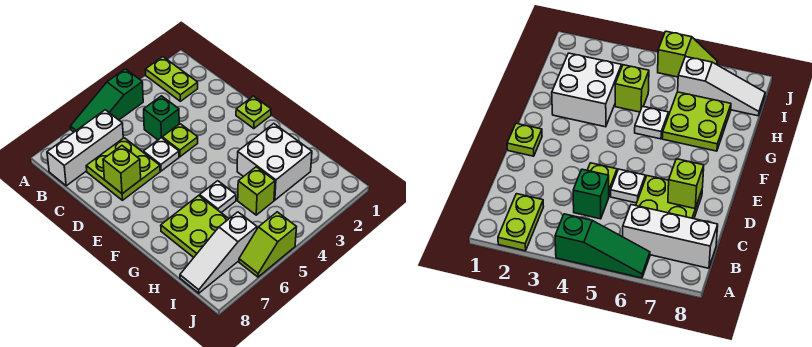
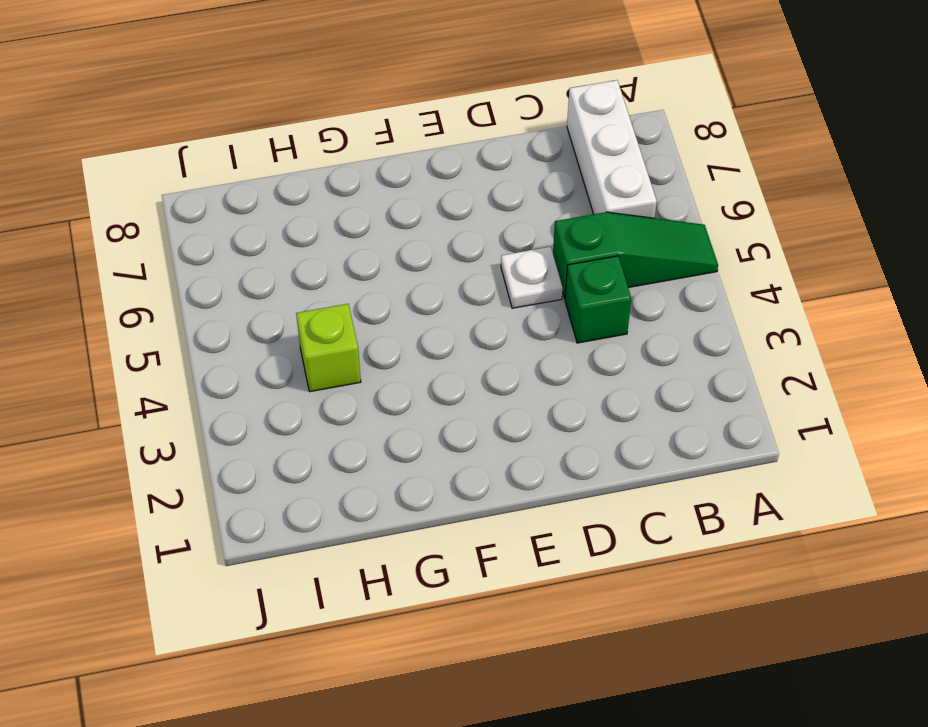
green slope A5:C5 level 1 top C -> green slope A4:A6 level 1 top 4
none -> lime plate A2:B2 level 1
none -> lime plate C6:D7 level 1
none -> lime plate D4 level 1

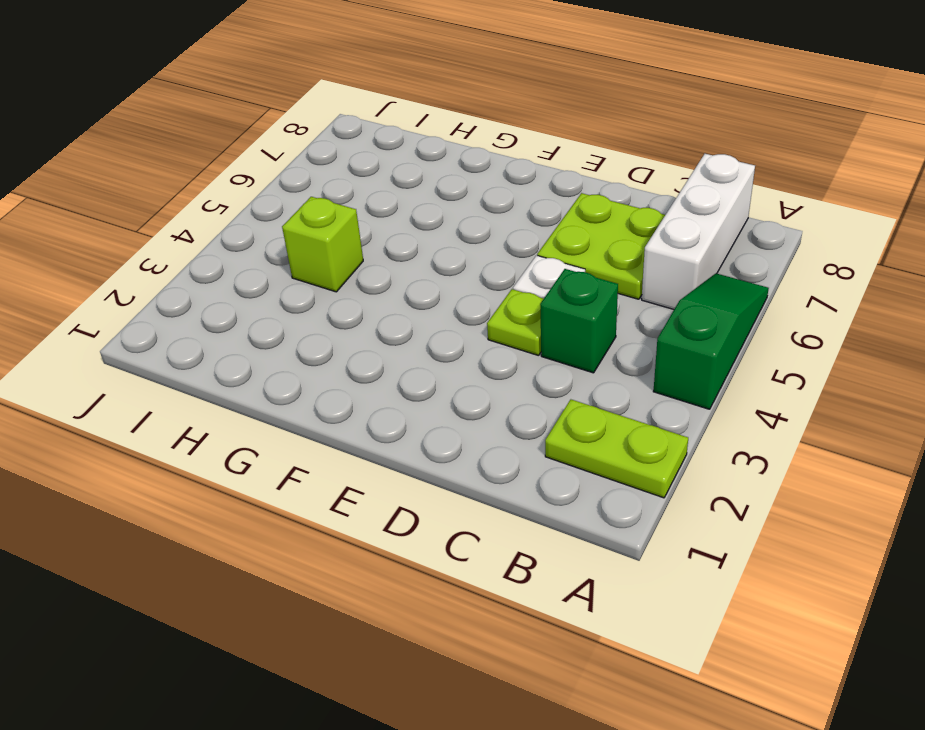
none -> lime plate E1 level 1
none -> white brick G2:H3 level 1
none -> white plate G5 level 1

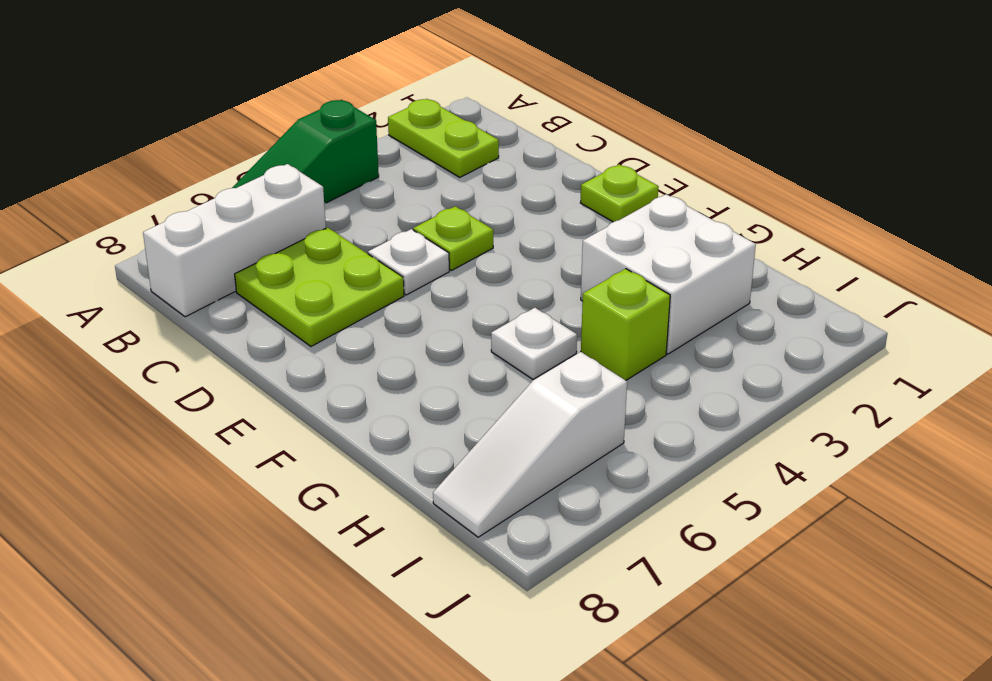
none -> green brick C4 level 1
none -> lime plate G6:H7 level 1
none -> lime slope J5:J6 level 1 top 5

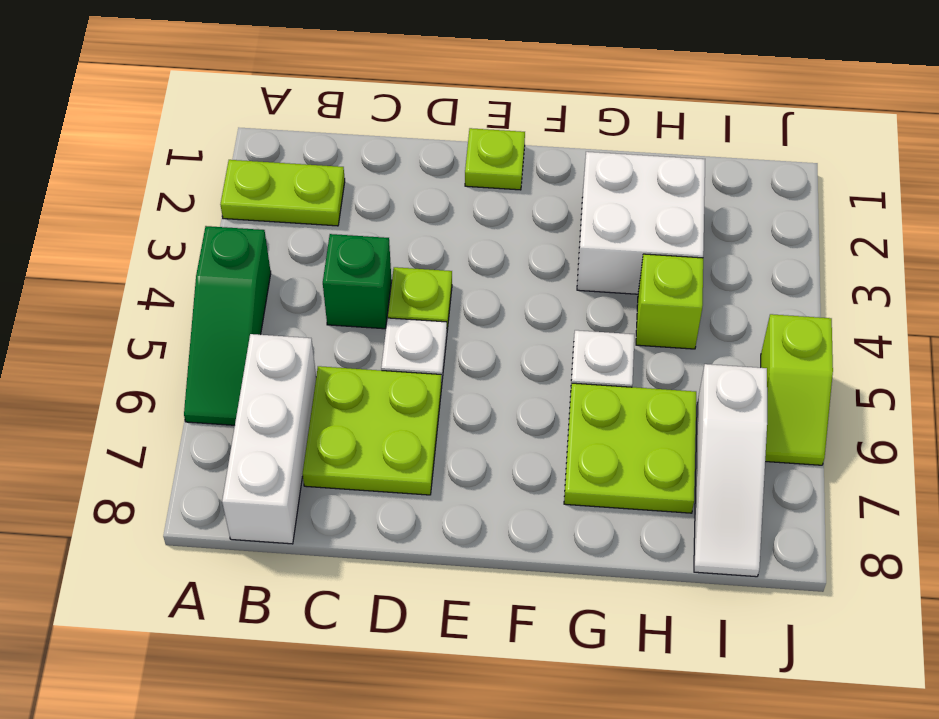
none -> lime brick D7 level 2

